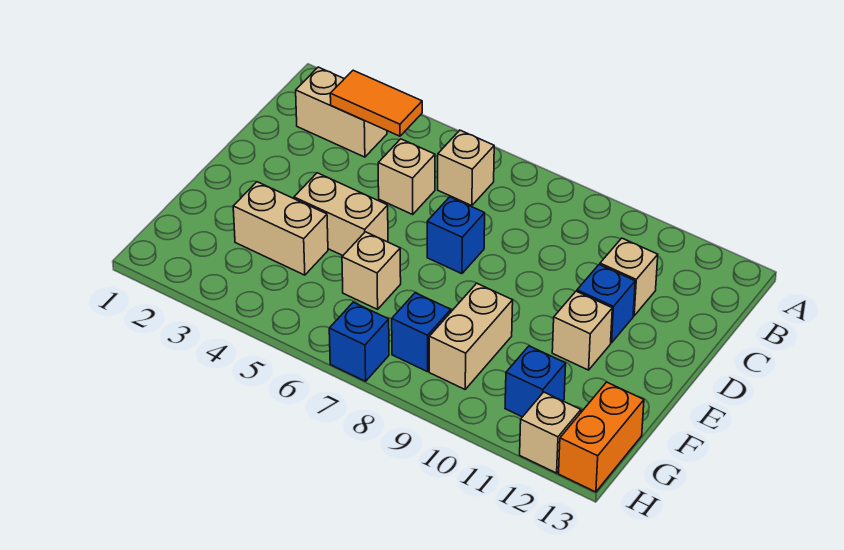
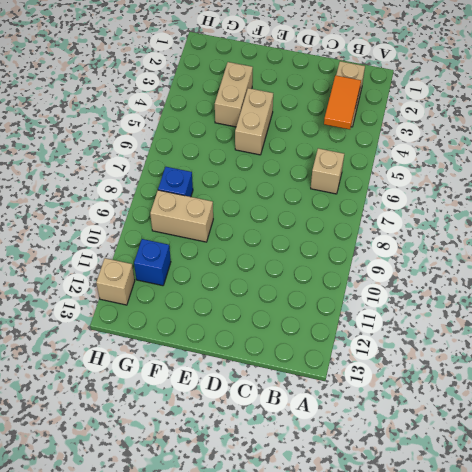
none -> tan brick C5 level 1
none -> tan brick C11 level 1
none -> blue brick D7 level 1

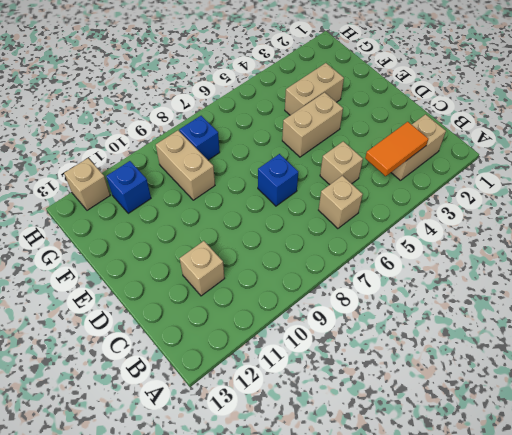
none -> blue brick D11 level 1
none -> tan brick E11 level 1
none -> tan brick F6 level 1

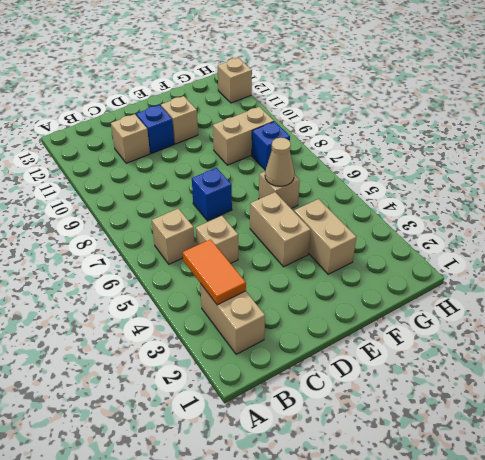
tan cone F6 level 2 -> none
none -> blue brick G11 level 1
none -> orange brick G13:H13 level 1
none -> blue brick H7 level 1

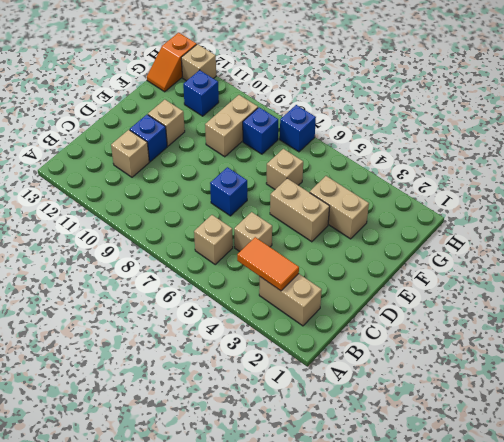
orange slope G13:H13 level 1 top H -> orange brick G13:H13 level 1

